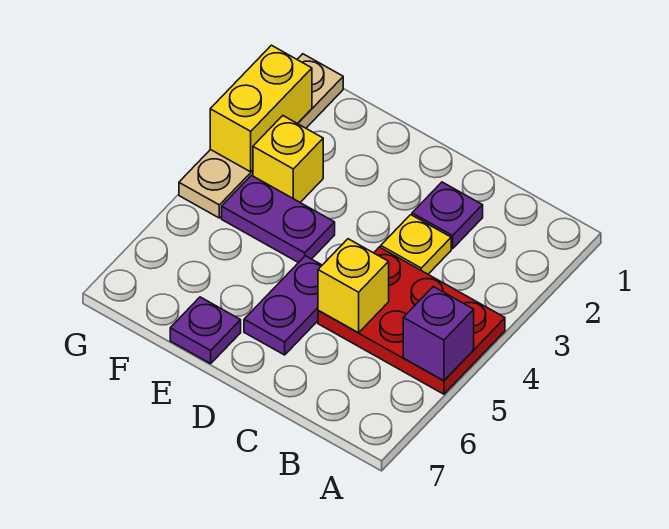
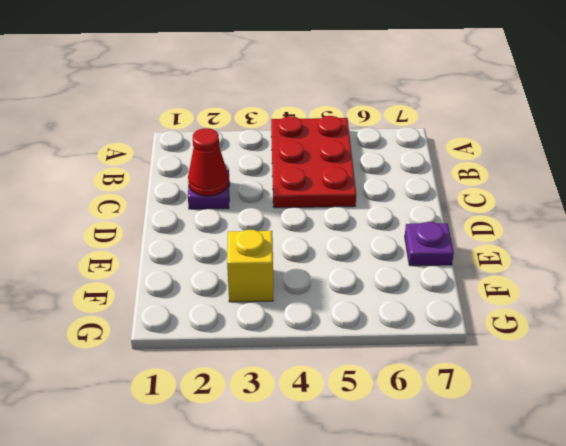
red cone C2 level 2 -> none
none -> yellow plate C3 level 1
none -> purple plate D5:D6 level 1

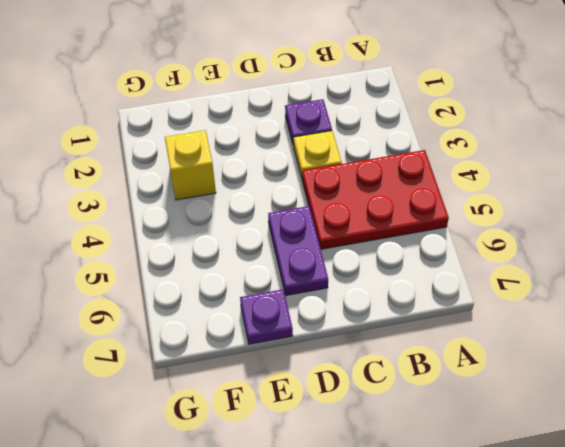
none -> purple plate E4:F4 level 1
none -> tan plate G1:G4 level 1

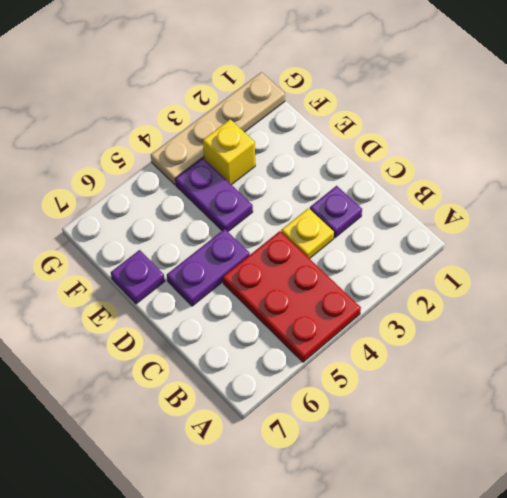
none -> purple brick A5 level 2
none -> yellow brick C5 level 2

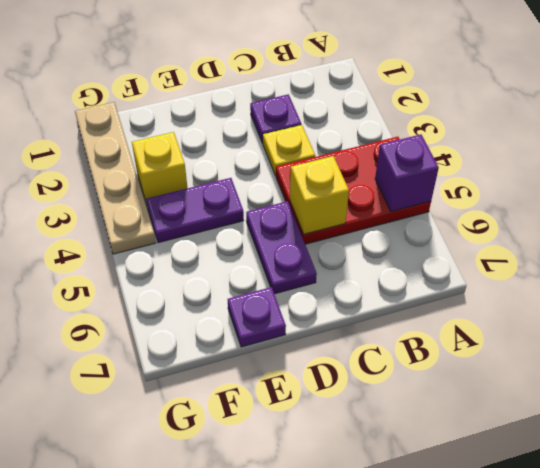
none -> yellow brick G2:G3 level 2

